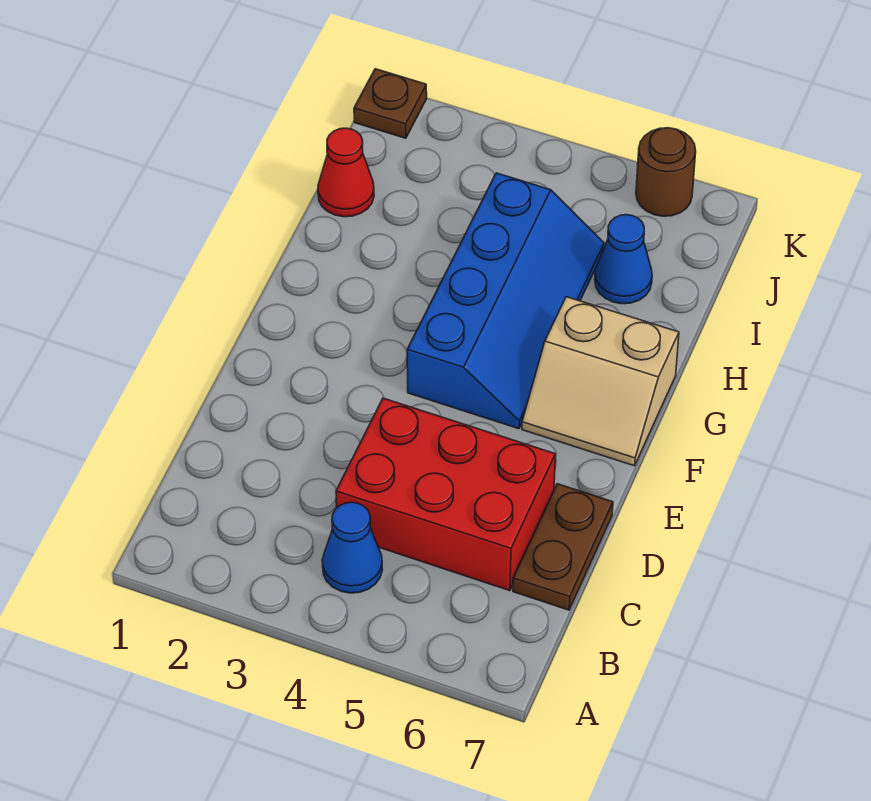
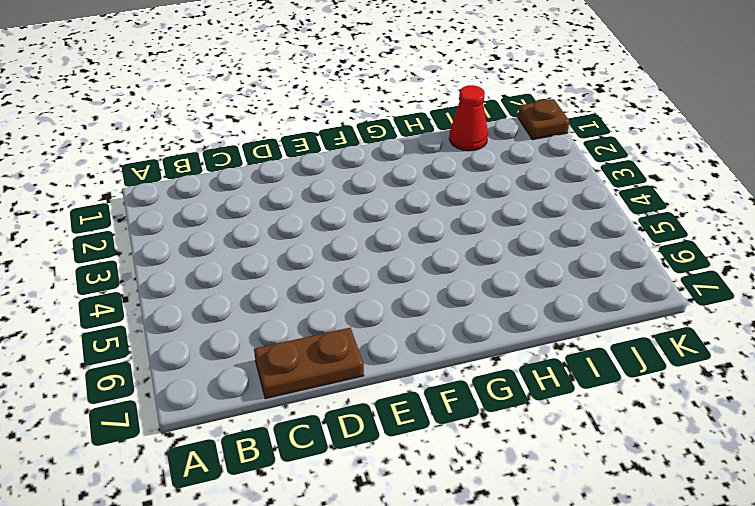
none -> blue cone B4 level 1
none -> red brick C4:D6 level 1

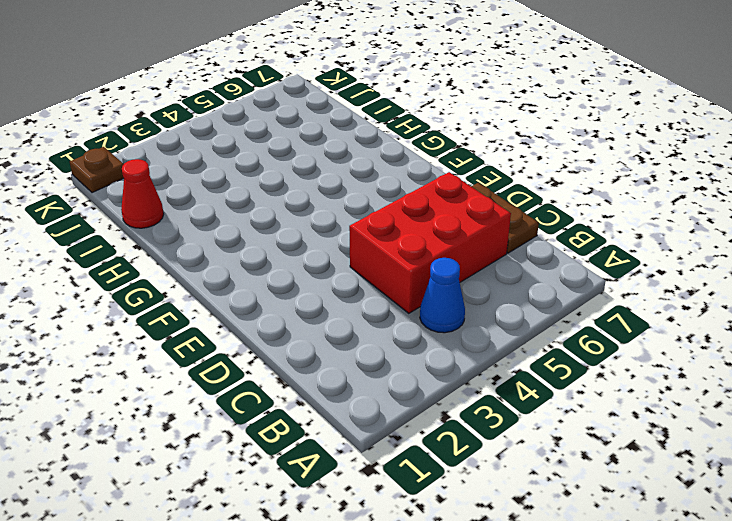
none -> blue slope F4:I5 level 1 top 4
none -> tan slope F6:G7 level 1 top G

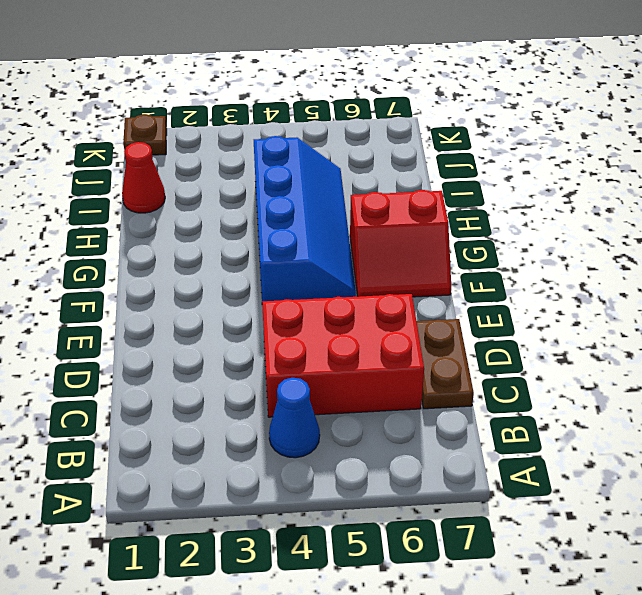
red slope F6:G7 level 1 top G -> tan slope F6:G7 level 1 top G
none -> blue cone I6 level 1
none -> brown round brick K6 level 1

